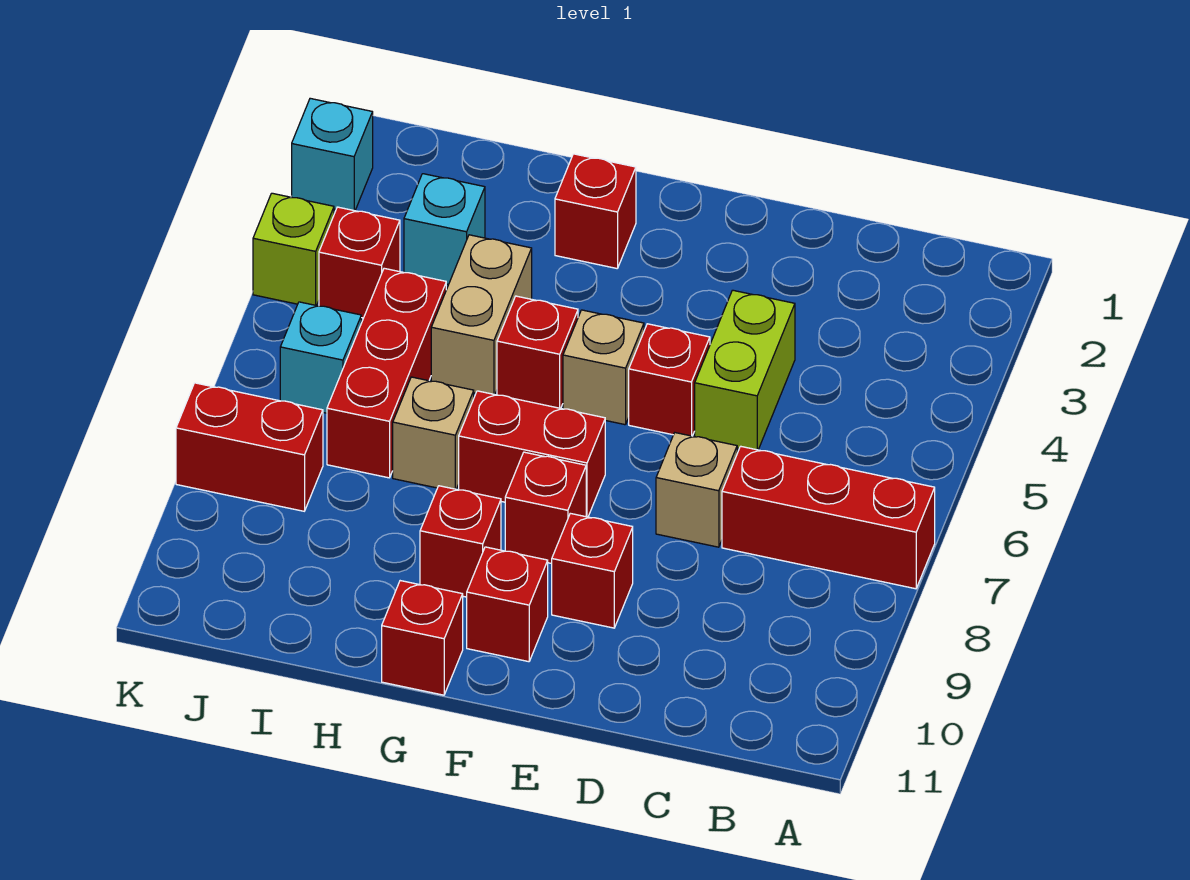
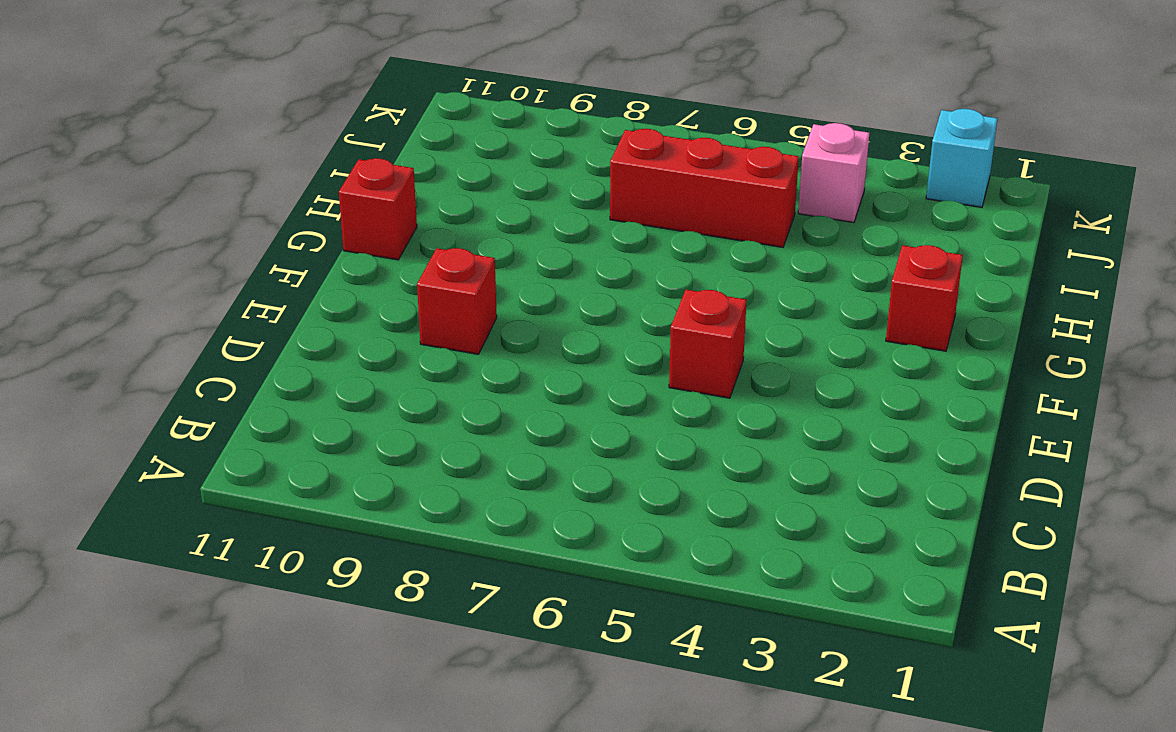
pink brick J4 level 1 -> red brick J4 level 1
none -> red brick A7:C7 level 1
none -> lime brick D4:D5 level 1
none -> tan brick D7 level 1

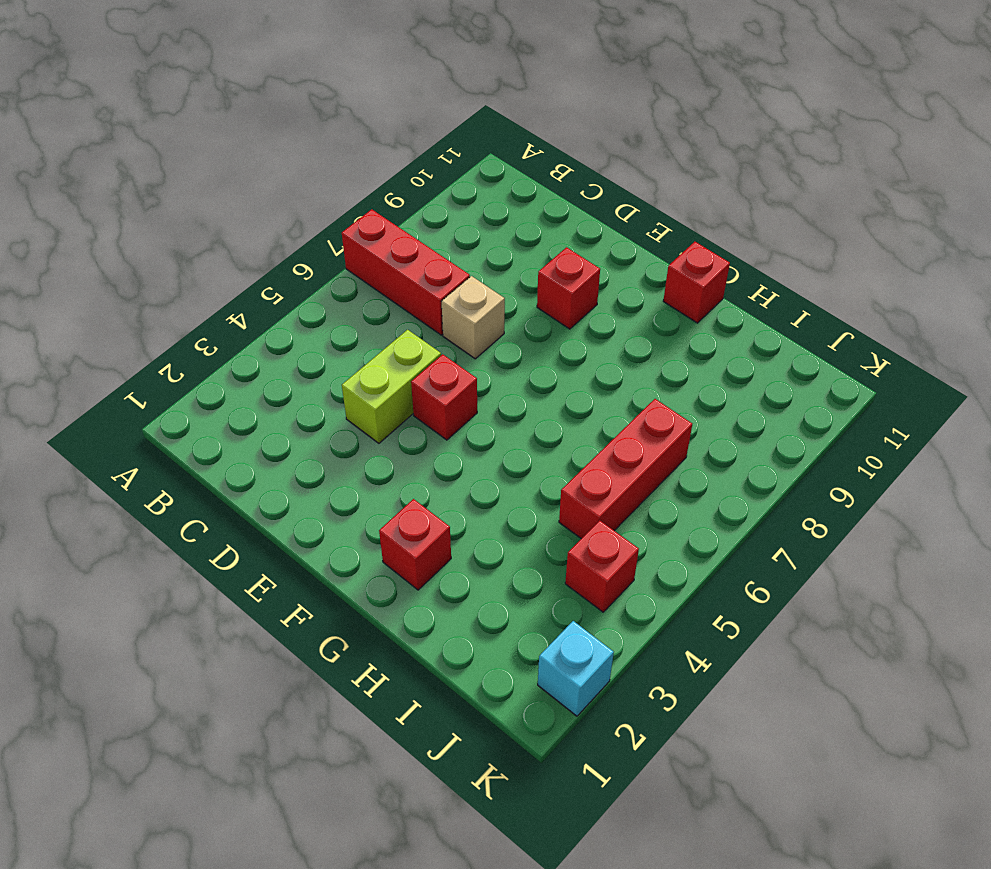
none -> tan brick F5 level 1
none -> red brick F7:G7 level 1
none -> red brick F8 level 1

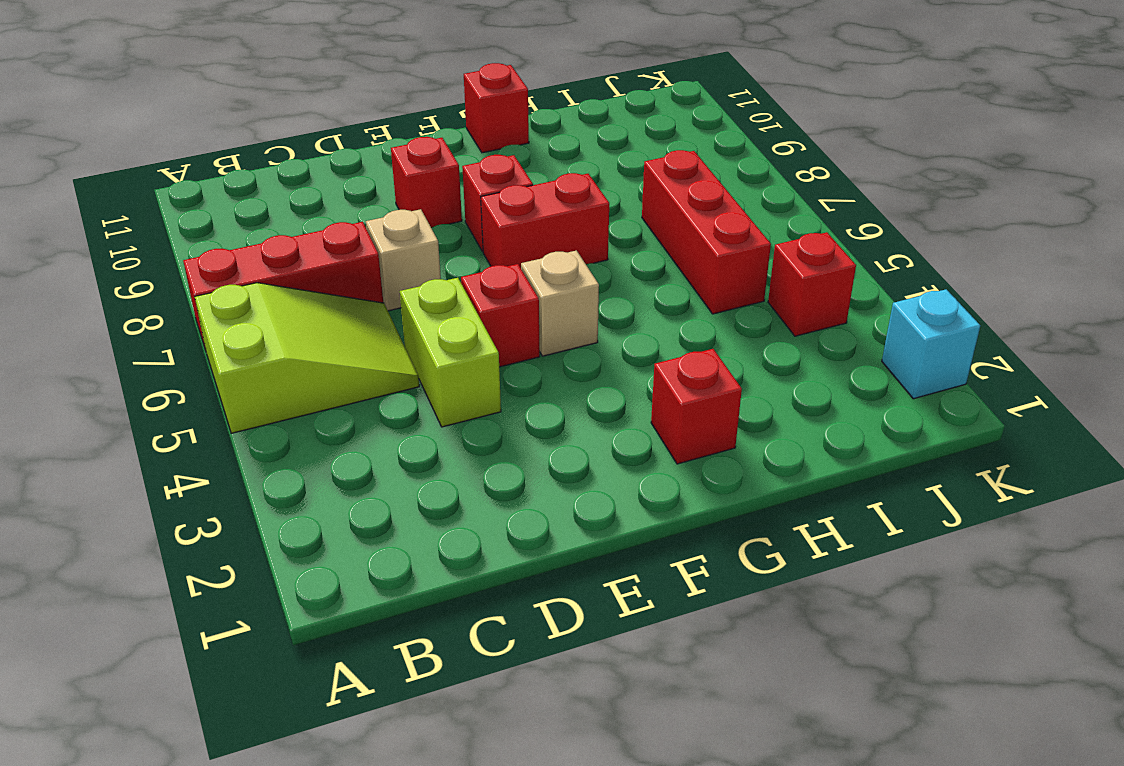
lime slope A5:C6 level 1 top A -> none
none -> red brick F10 level 1
none -> red brick G5 level 1
none -> red brick G9 level 1

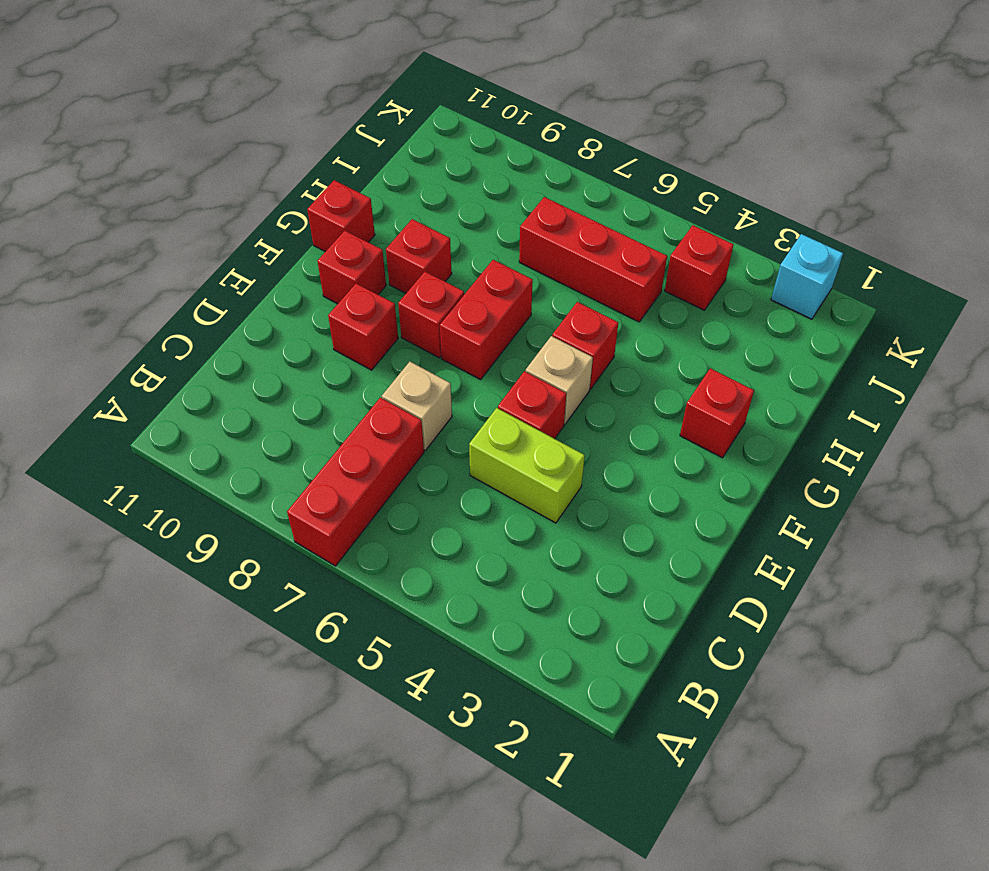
none -> tan brick H4:H5 level 1
none -> tan brick H7 level 1
none -> cyan brick I3 level 1

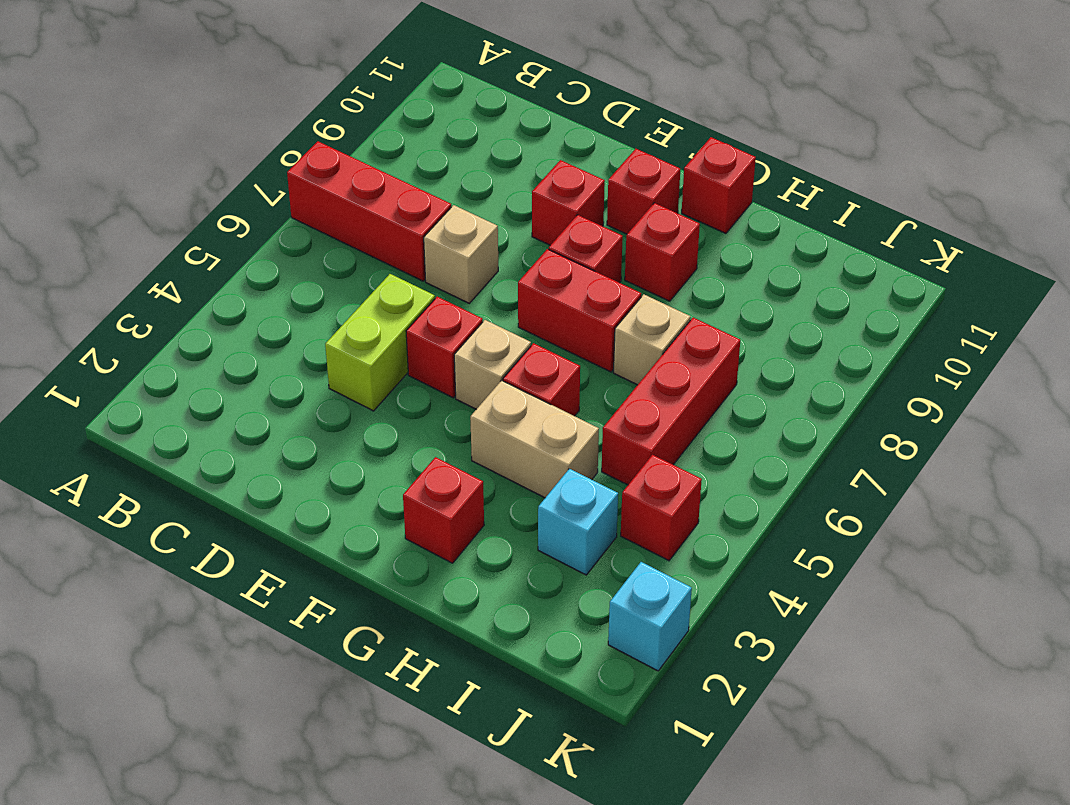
tan brick G4:H4 level 1 -> tan brick H4:H5 level 1
none -> cyan brick J6 level 1
none -> red brick J8:K8 level 1
none -> lime brick K4 level 1

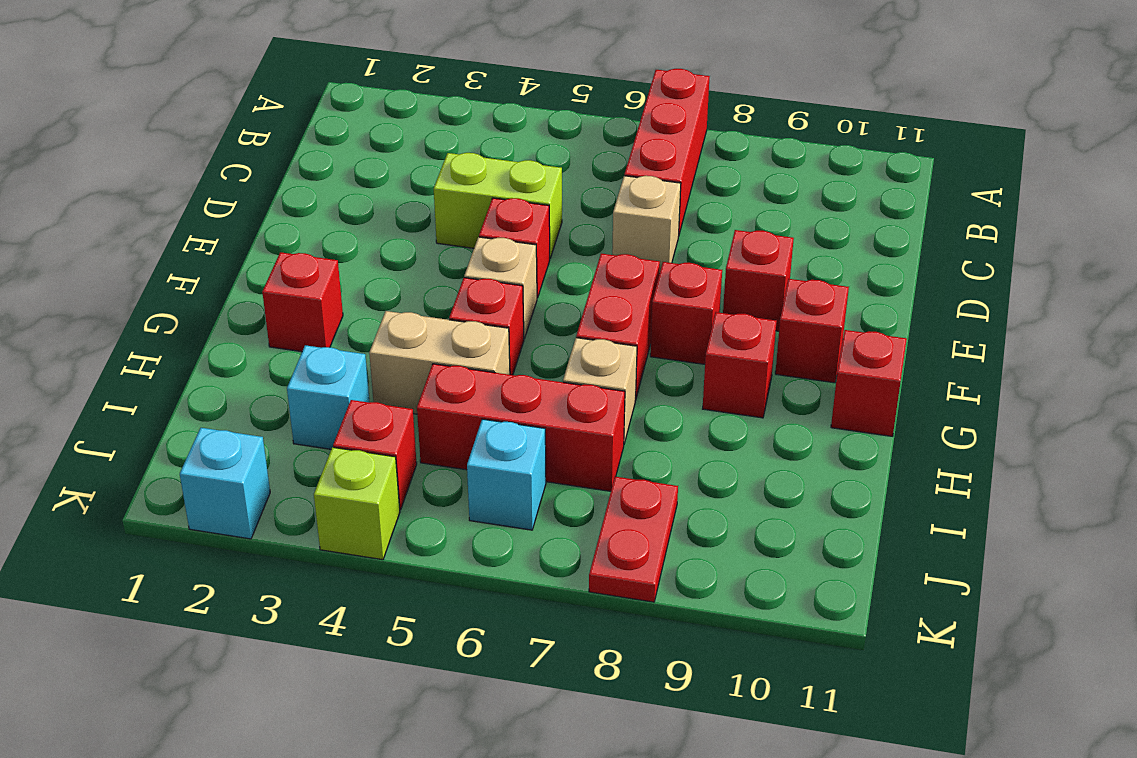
red plate J8:K8 level 1 -> red brick J8:K8 level 1

